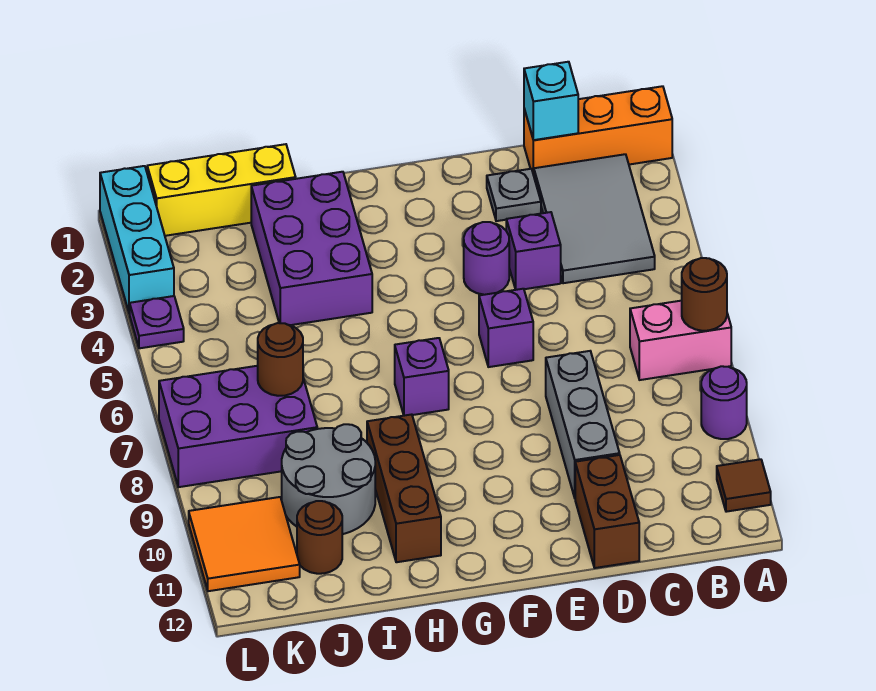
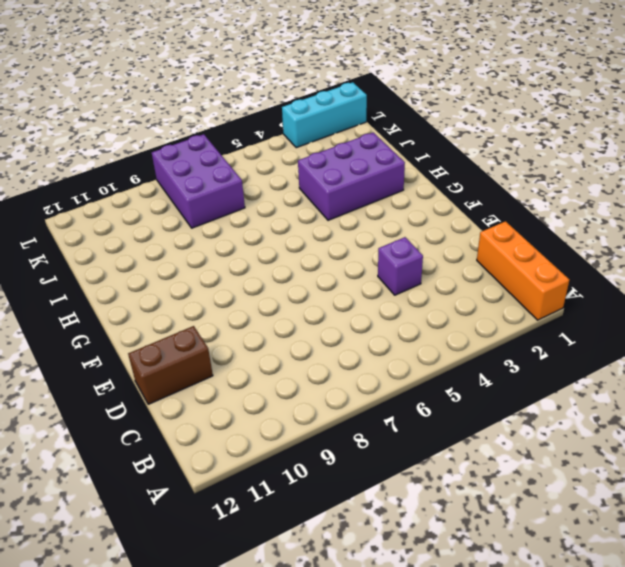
none -> pink brick A7:B7 level 1
none -> purple round brick A9 level 1
none -> brown tile A11 level 1

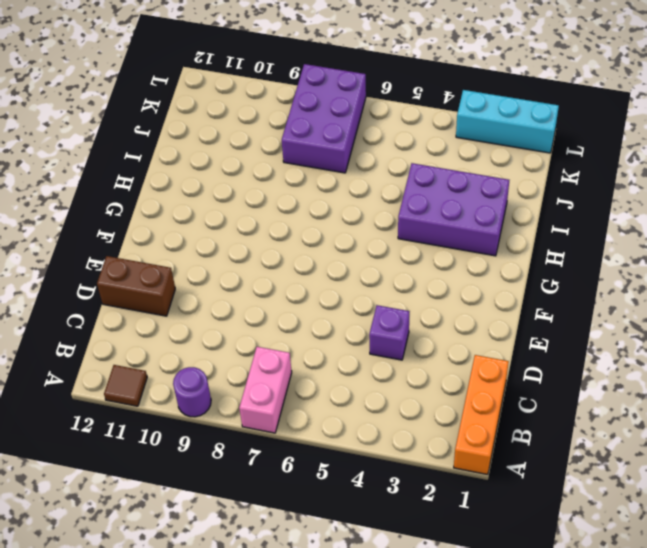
none -> grey tile B2:C4 level 1
none -> grey plate D2 level 1
none -> grey brick D8:D10 level 1

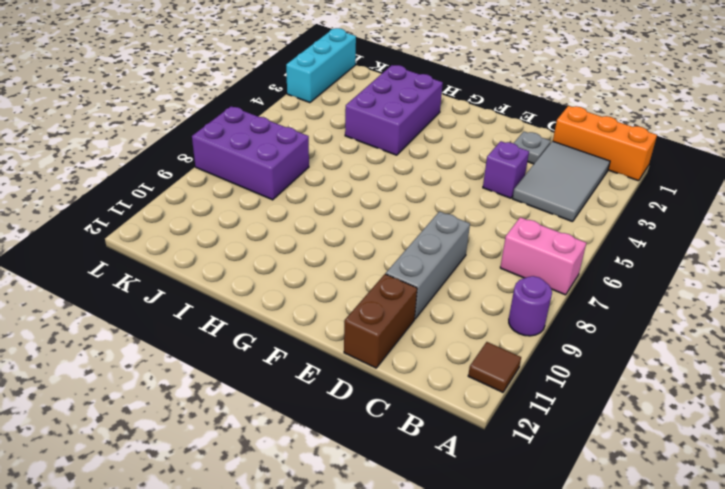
none -> purple round brick E4 level 1
none -> purple brick E6 level 1
none -> purple brick G7 level 1

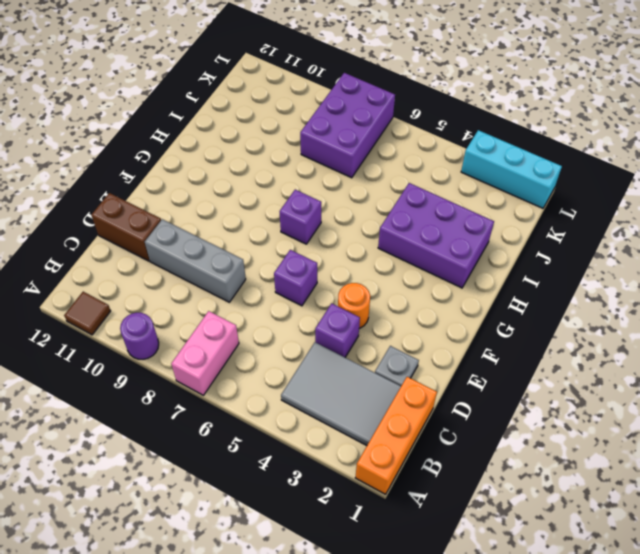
orange round brick E4 level 1 -> purple round brick E4 level 1
none -> brown brick H9:H11 level 1
none -> yellow brick I1:K1 level 1
none -> grey round brick I9:J10 level 1

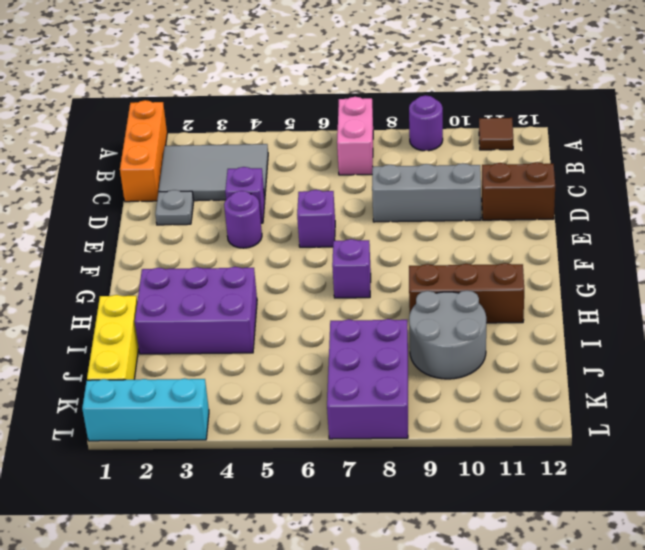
none -> brown round brick J11 level 1
none -> orange tile K10:L11 level 1
none -> purple plate L4 level 1

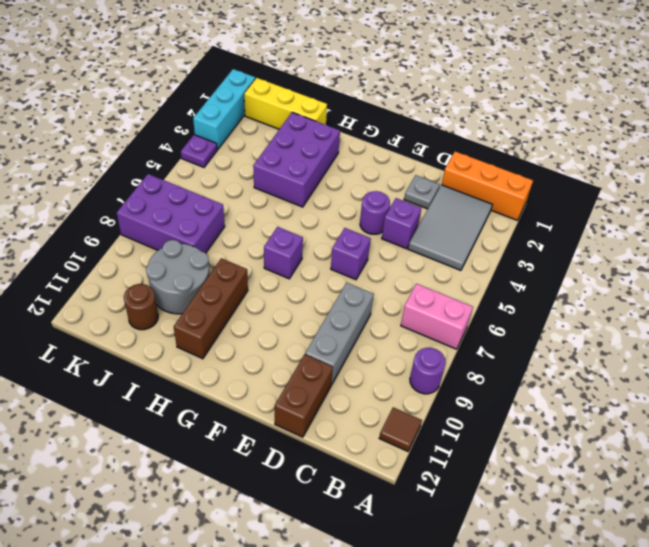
none -> orange tile K10:L11 level 1
none -> brown round brick A7 level 2
none -> cyan brick C1 level 2

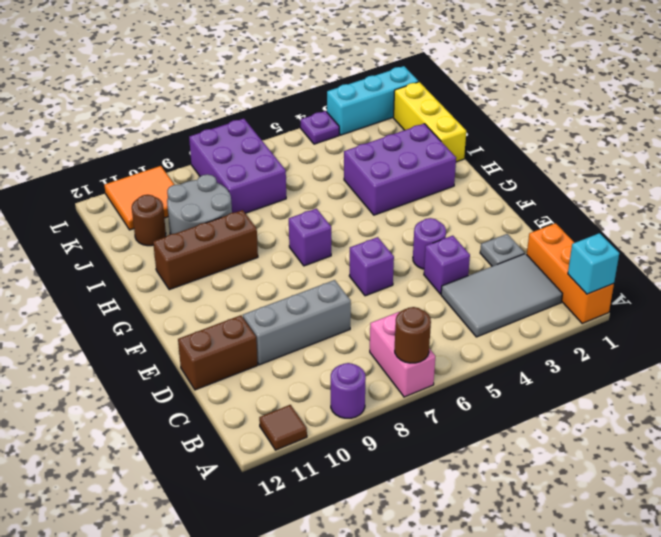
cyan brick A1 level 2 -> cyan brick C1 level 2
none -> brown round brick J7 level 2

